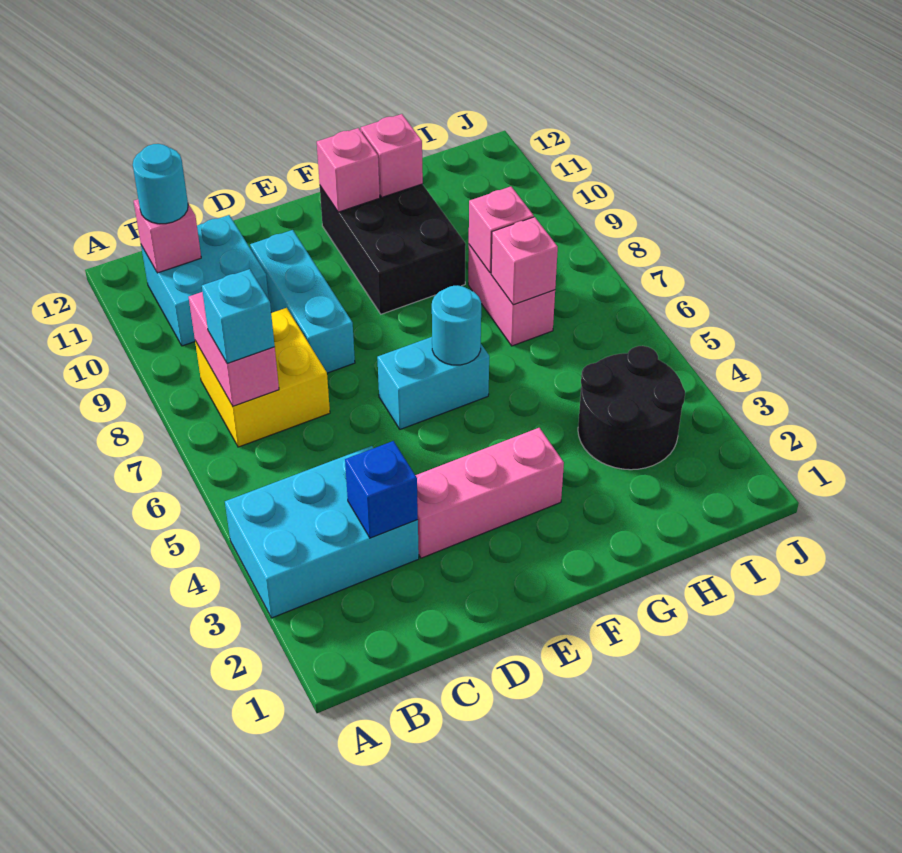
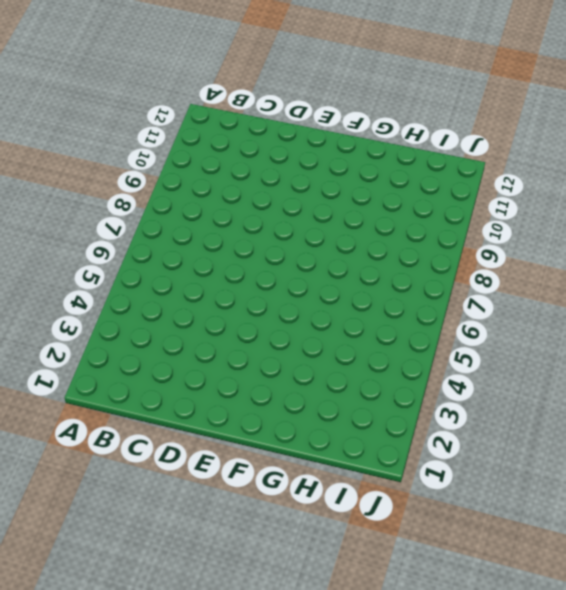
none -> cyan brick A3:C4 level 1
none -> yellow brick B7:C8 level 1
none -> cyan brick B10:C11 level 1

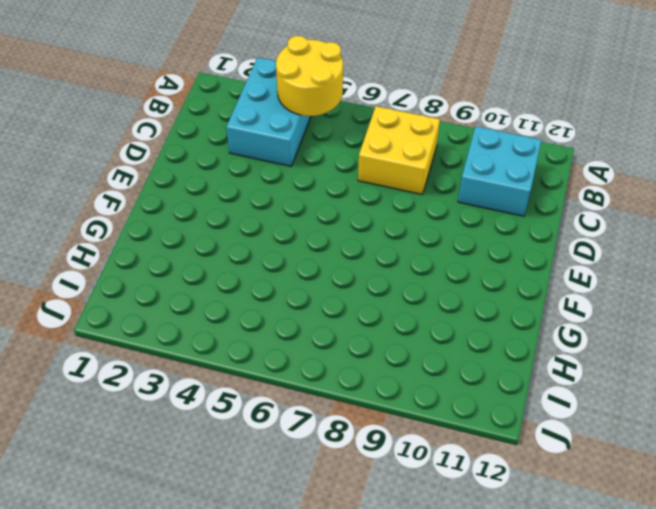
yellow round brick A4:B5 level 2 -> none
none -> pink brick D3:F3 level 1
none -> cyan brick D8:D10 level 1
none -> cyan brick E6:F6 level 1

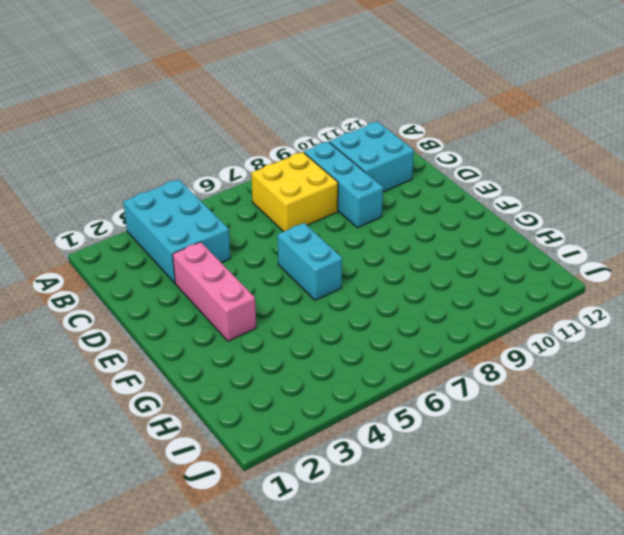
cyan brick B9:D9 level 1 -> cyan brick D8:D10 level 1
none -> black brick F9:G11 level 1
none -> black round brick H3:I4 level 1
none -> pink brick H7:H8 level 1

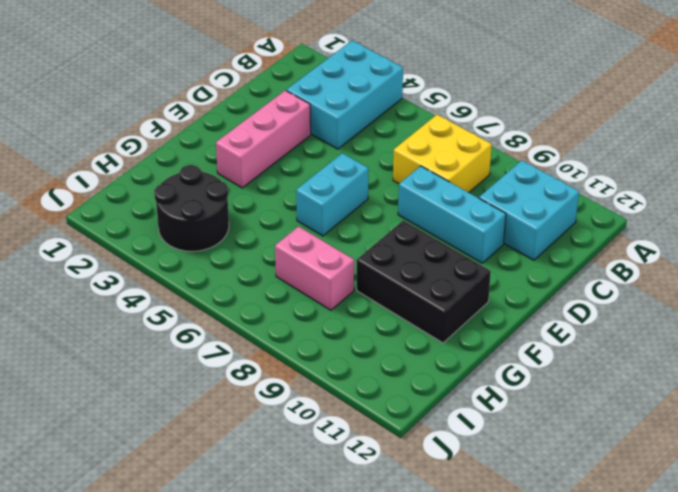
none -> pink brick B7:B8 level 2
none -> pink brick B11 level 2
none -> blue brick C3 level 2

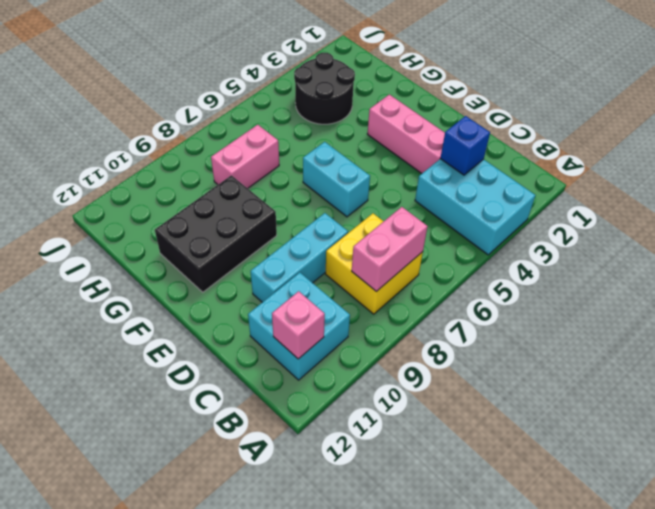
none -> cyan round brick F6 level 2
none -> pink brick F11 level 2
none -> pink brick G11 level 2

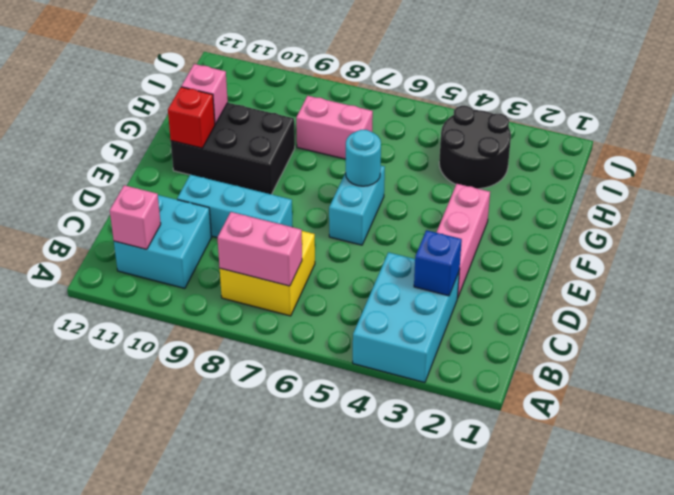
red brick F11 level 2 -> pink brick F11 level 2
none -> pink brick H7 level 2
none -> pink brick H8 level 2
none -> cyan brick B7 level 3

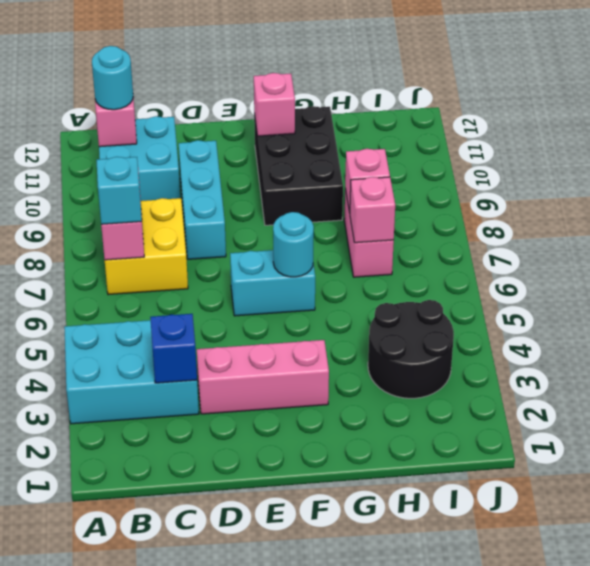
none -> pink brick G11 level 2

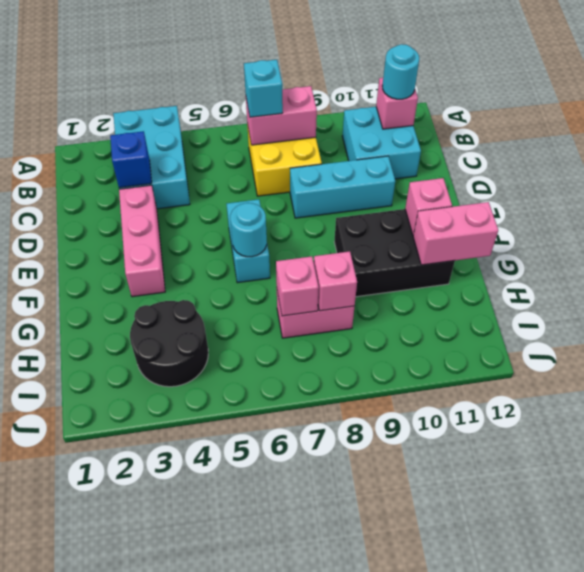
pink brick G11:G12 level 2 -> pink brick G11 level 2

